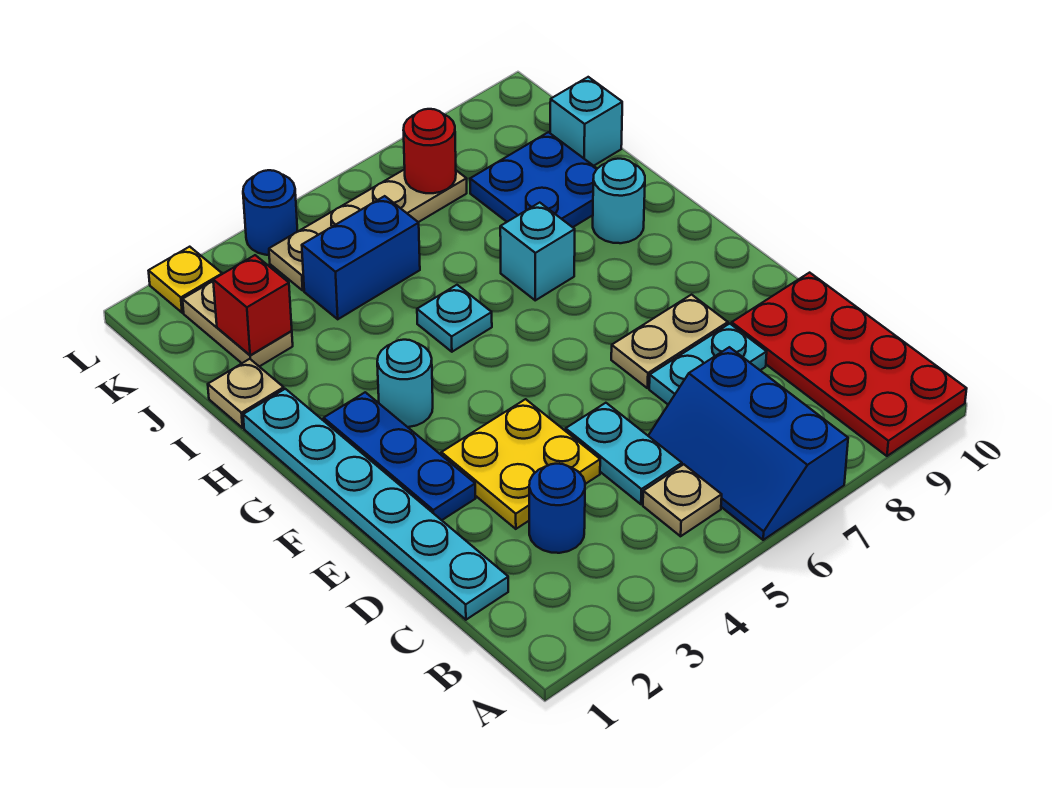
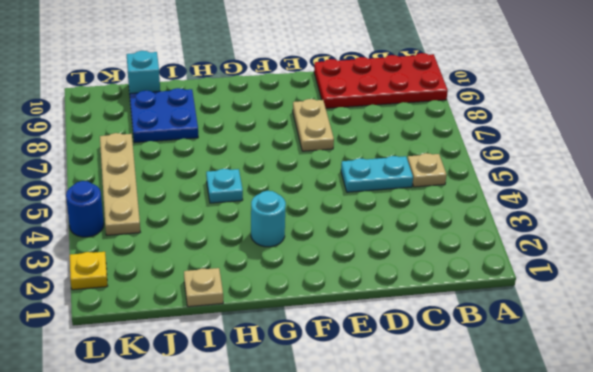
none -> blue slope A6:C7 level 1 top 7
none -> cyan plate C1:H1 level 1
none -> blue round brick C3 level 1

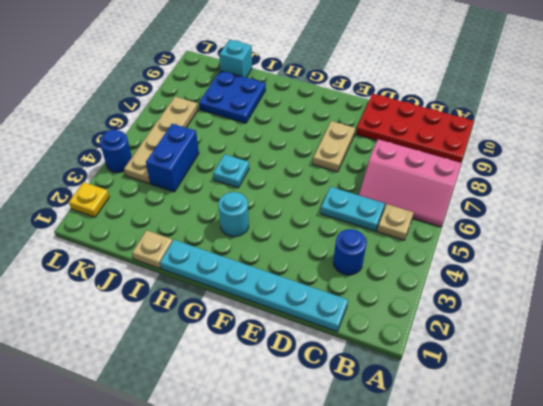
pink slope A6:C7 level 1 top 7 -> blue slope A6:C7 level 1 top 7
none -> yellow plate D3:E4 level 1
none -> cyan plate D7:D8 level 1
none -> blue plate E2:G2 level 1

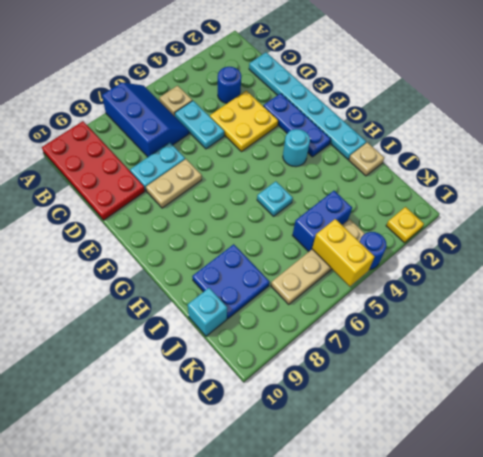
yellow brick K5:L5 level 2 -> none
none -> cyan brick H7 level 1
none -> cyan round brick H9 level 1
none -> tan plate J2:K2 level 1

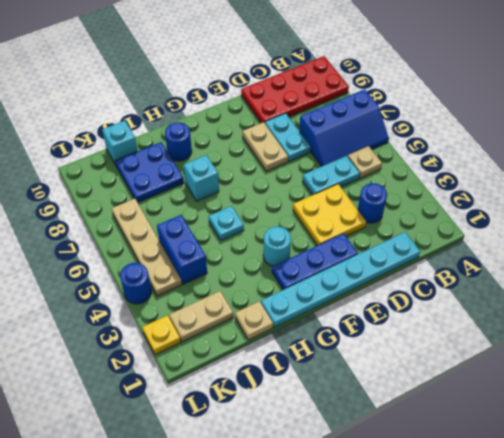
blue round brick H9 level 1 -> cyan round brick H9 level 1
none -> red brick J2 level 2
none -> red round brick K7 level 2

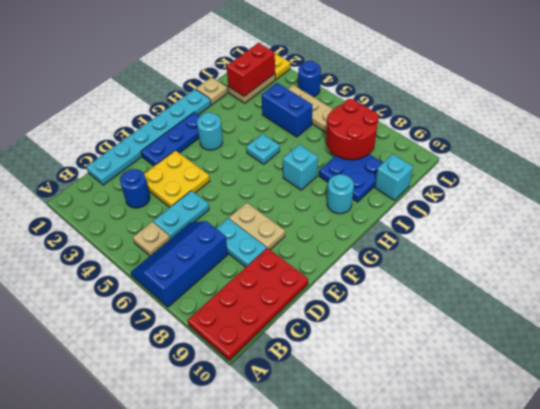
red brick J2:K2 level 2 -> red brick J2 level 2
red round brick J7:K8 level 2 -> red round brick K7 level 2

